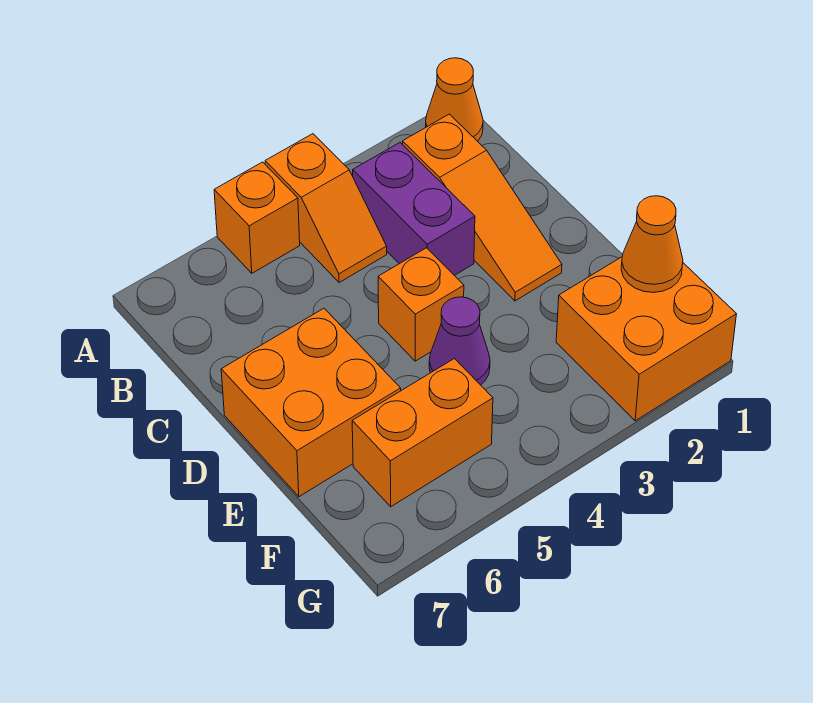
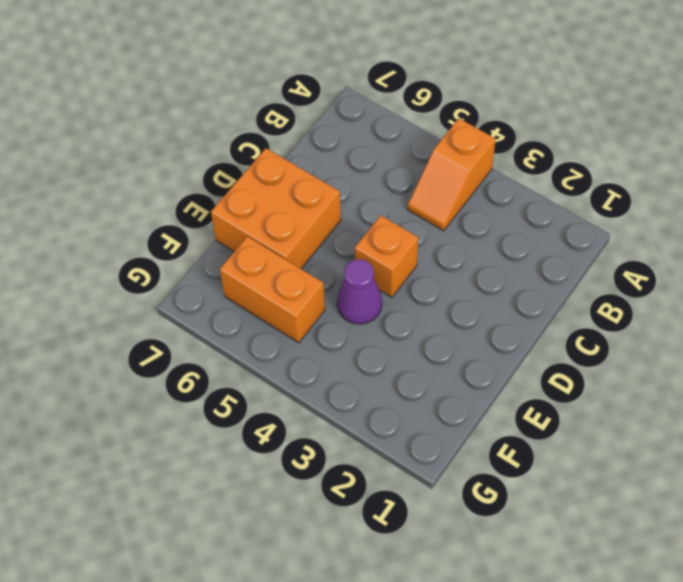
none -> orange cone A1 level 1
none -> orange brick A5 level 1

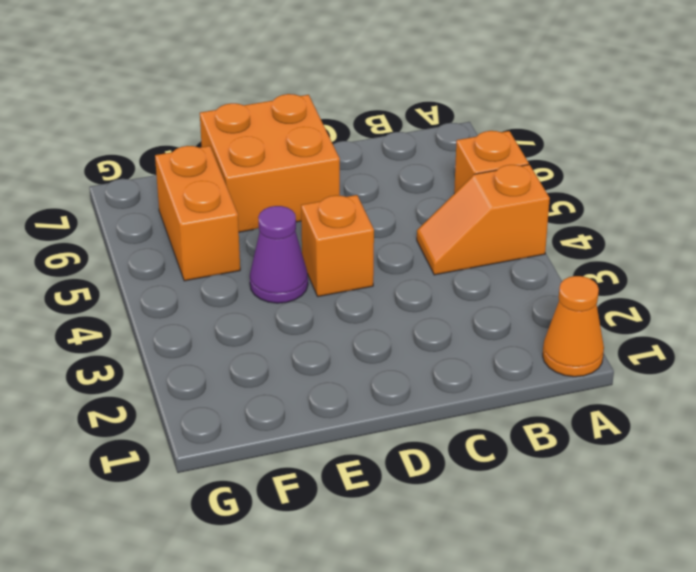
none -> orange slope B2:D2 level 1 top B
none -> purple brick B3:C3 level 1

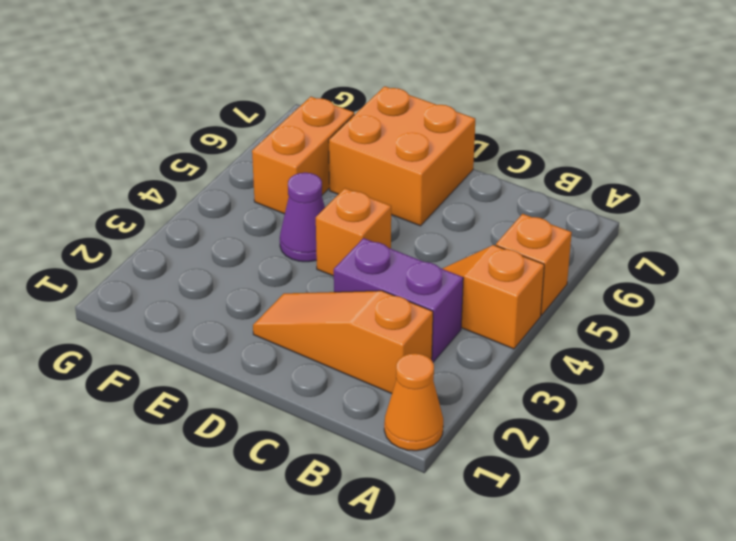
none -> orange brick F1:G2 level 1
none -> orange cone F1 level 2

